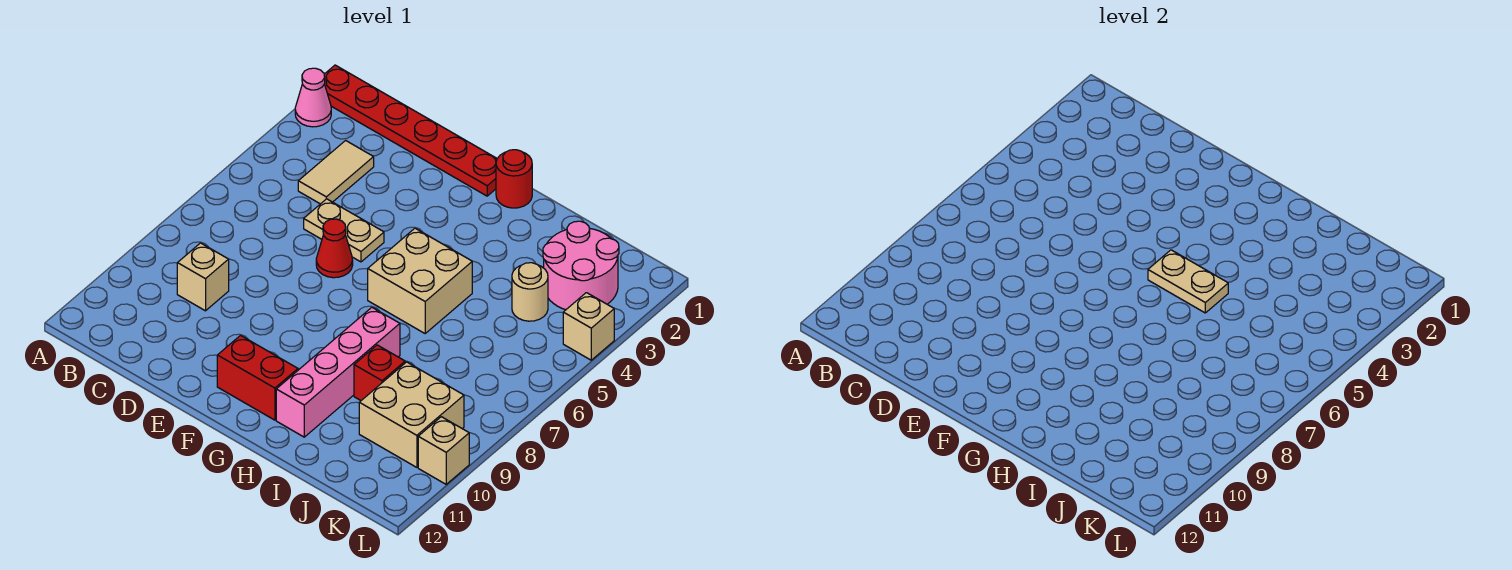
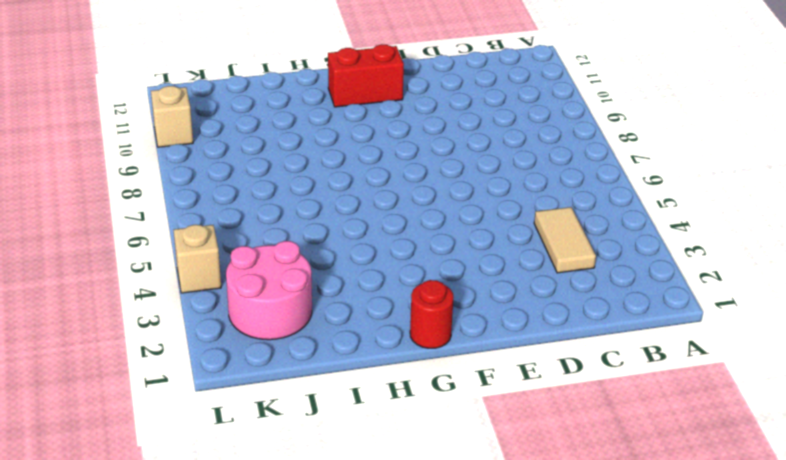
none -> red plate A1:F1 level 1
none -> pink cone A2 level 1
none -> tan brick C9 level 1

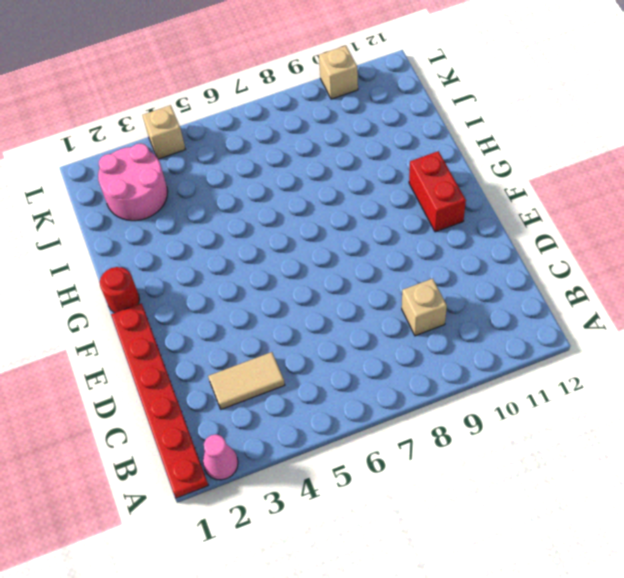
none -> tan plate D5:E5 level 1
none -> red cone E6 level 1
none -> tan brick G5:H6 level 1

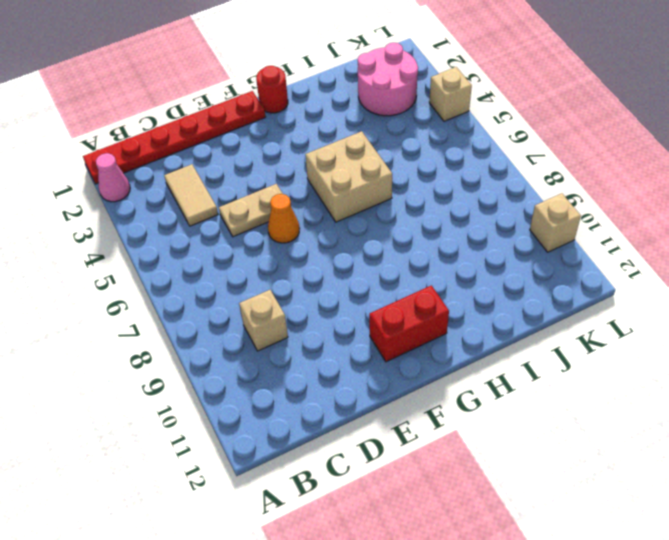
orange cone E6 level 1 -> red cone E6 level 1
none -> pink brick H8:H11 level 1
none -> red brick I9 level 1
none -> tan round brick J4 level 1

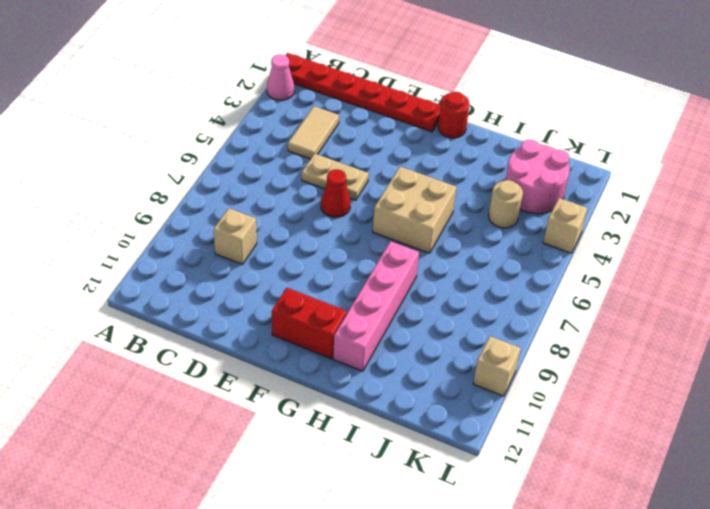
none -> red brick I9 level 1
none -> tan brick J9:K10 level 1
none -> tan plate G5:H5 level 2

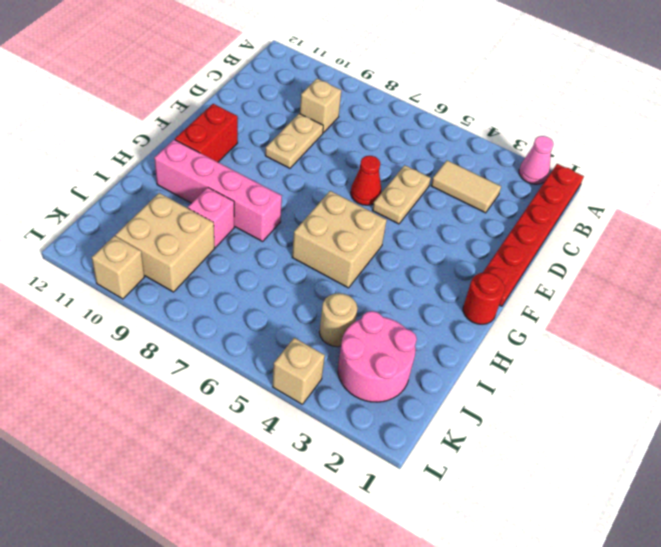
tan plate D9:E9 level 1 -> tan plate G5:H5 level 2
pink brick I9 level 1 -> red brick I9 level 1

